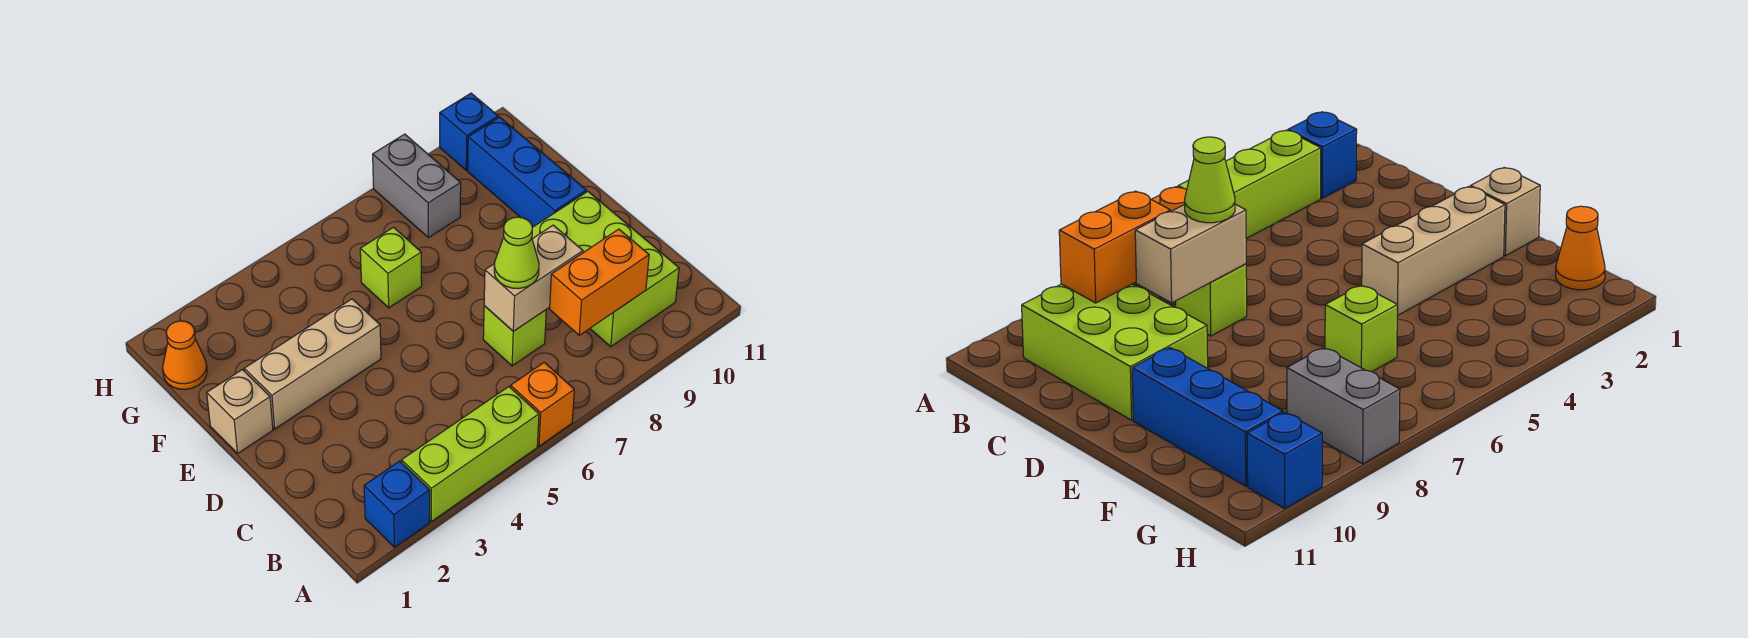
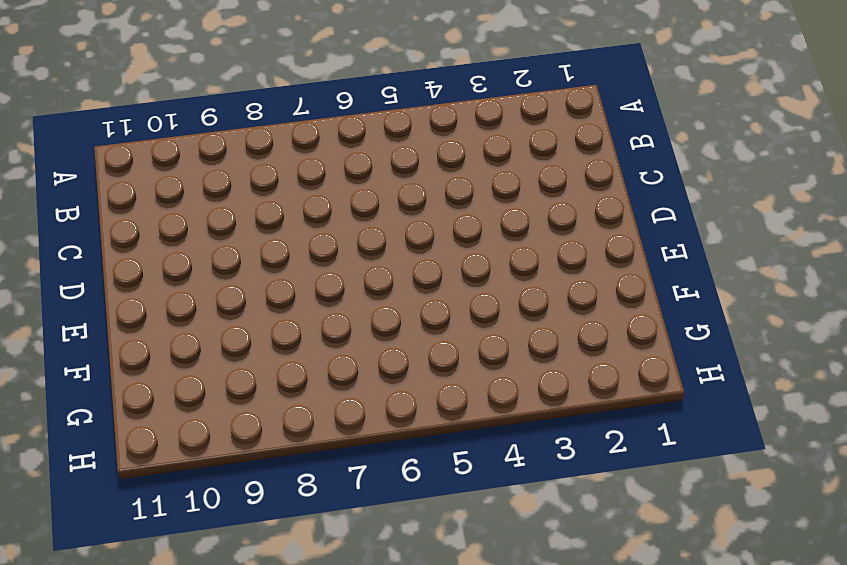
none -> blue brick A2 level 1
none -> lime brick A3:A5 level 1
none -> orange brick A6 level 1

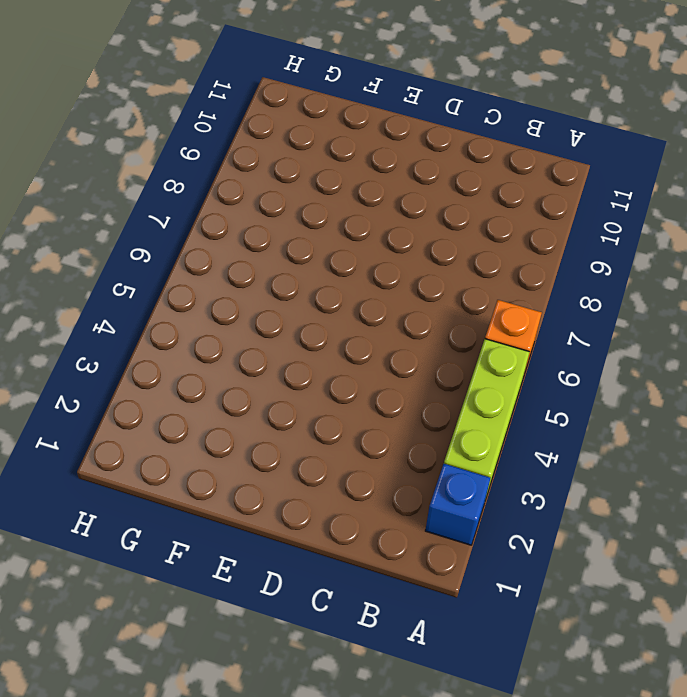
none -> lime brick B9:D10 level 1
none -> lime brick C7 level 1
none -> tan brick E1 level 1

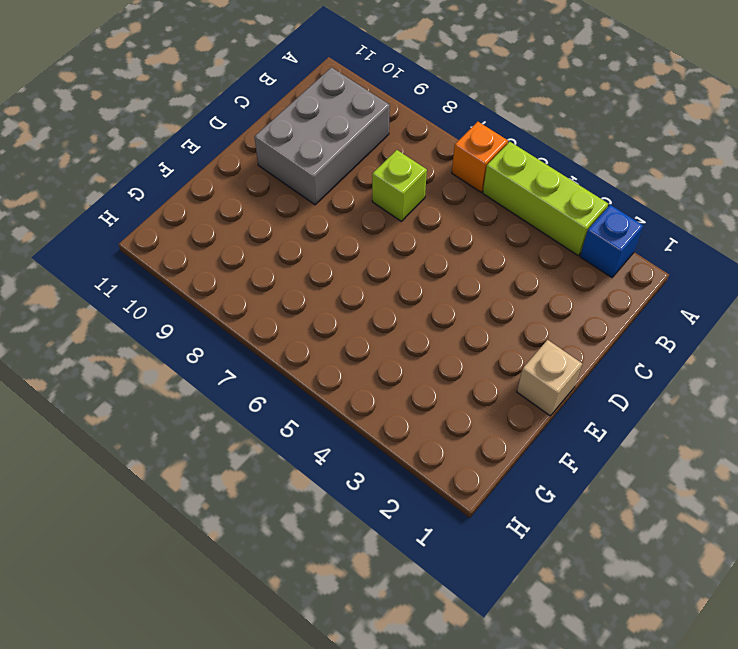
grey brick B9:D10 level 1 -> lime brick B9:D10 level 1
none -> tan brick E2:E4 level 1
none -> blue brick E10:G10 level 1
none -> lime brick F6 level 1

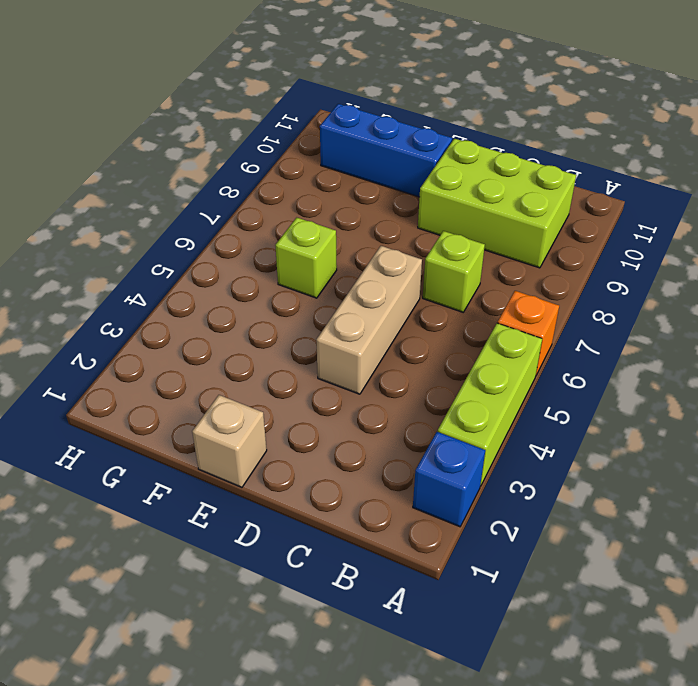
tan brick D4:D6 level 1 -> tan brick E2:E4 level 1
none -> orange cone G1 level 1
none -> grey brick G8:H8 level 1
none -> blue brick H10 level 1

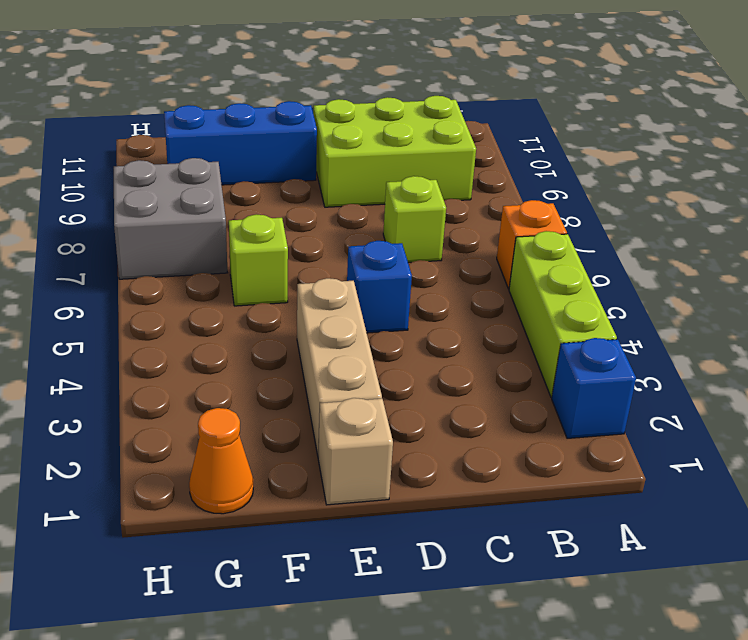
blue brick D5 level 1 -> blue brick H10 level 1
grey brick G7:H8 level 1 -> grey brick G8:H8 level 1
none -> orange brick B8:B9 level 2
none -> tan brick C7:C8 level 2
none -> lime cone C7 level 3

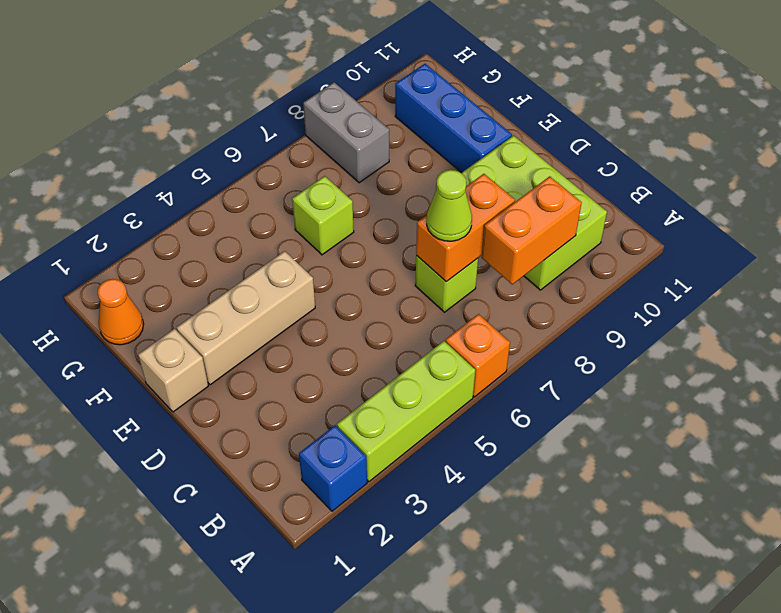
orange brick C7:C8 level 2 -> tan brick C7:C8 level 2
none -> blue brick H10 level 1

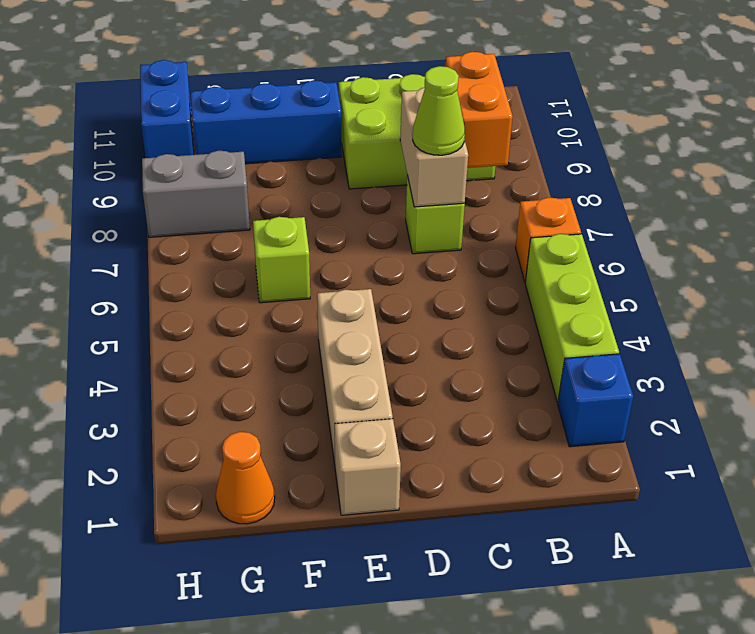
blue brick H10:H11 level 1 -> blue brick H10 level 1

